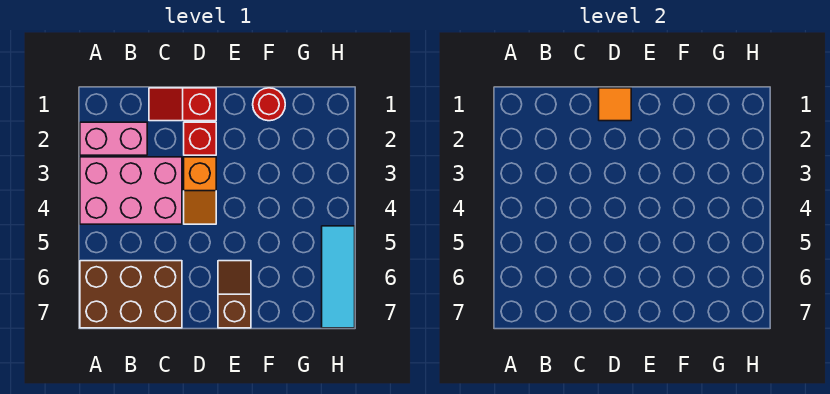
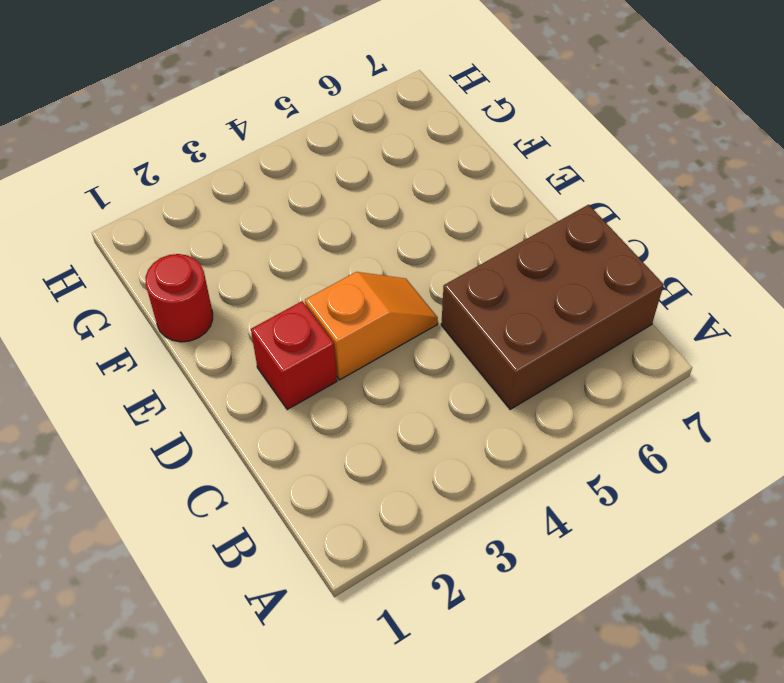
brown brick B5:C7 level 1 -> brown brick A6:C7 level 1
none -> pink brick A2:B2 level 1
none -> pink brick A3:C4 level 1

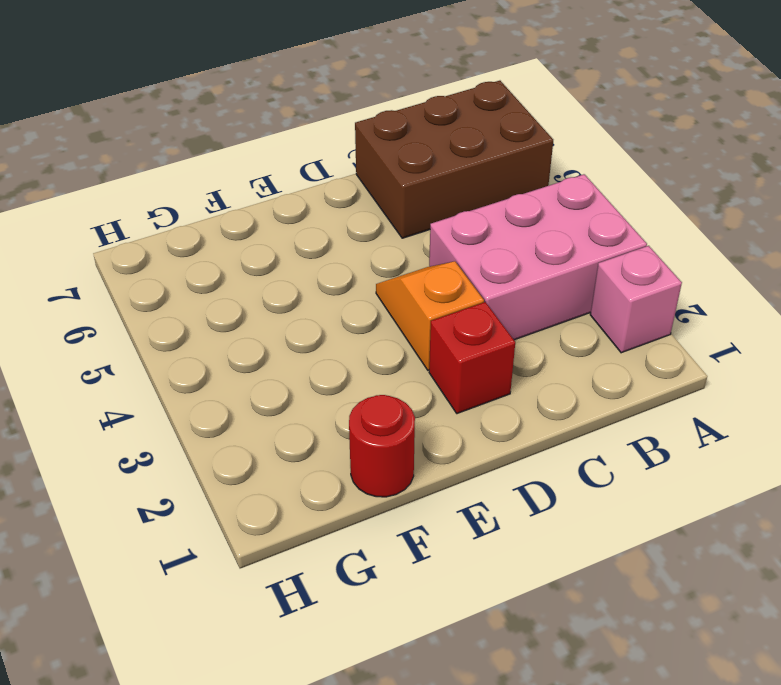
pink brick A2 level 1 -> pink brick A2:B2 level 1
none -> red slope C1:D1 level 1 top D
none -> brown slope E6:E7 level 1 top 7

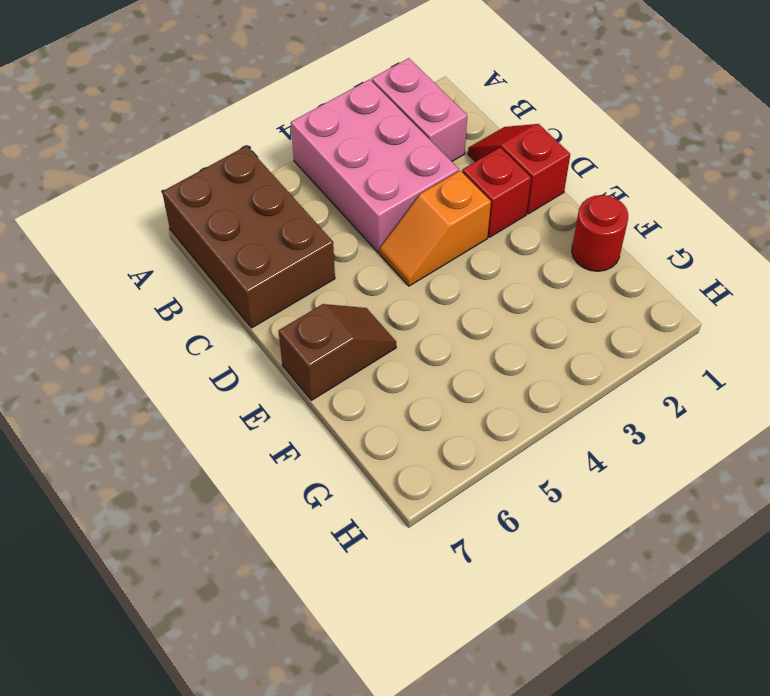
none -> cyan tile H5:H7 level 1
none -> orange tile D1 level 2

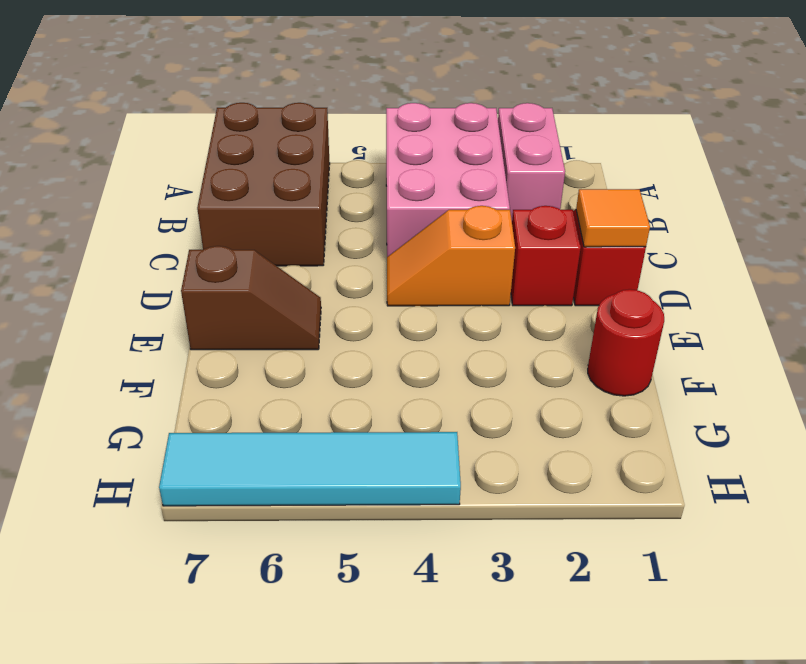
cyan tile H4:H7 level 1 -> cyan tile H5:H7 level 1

